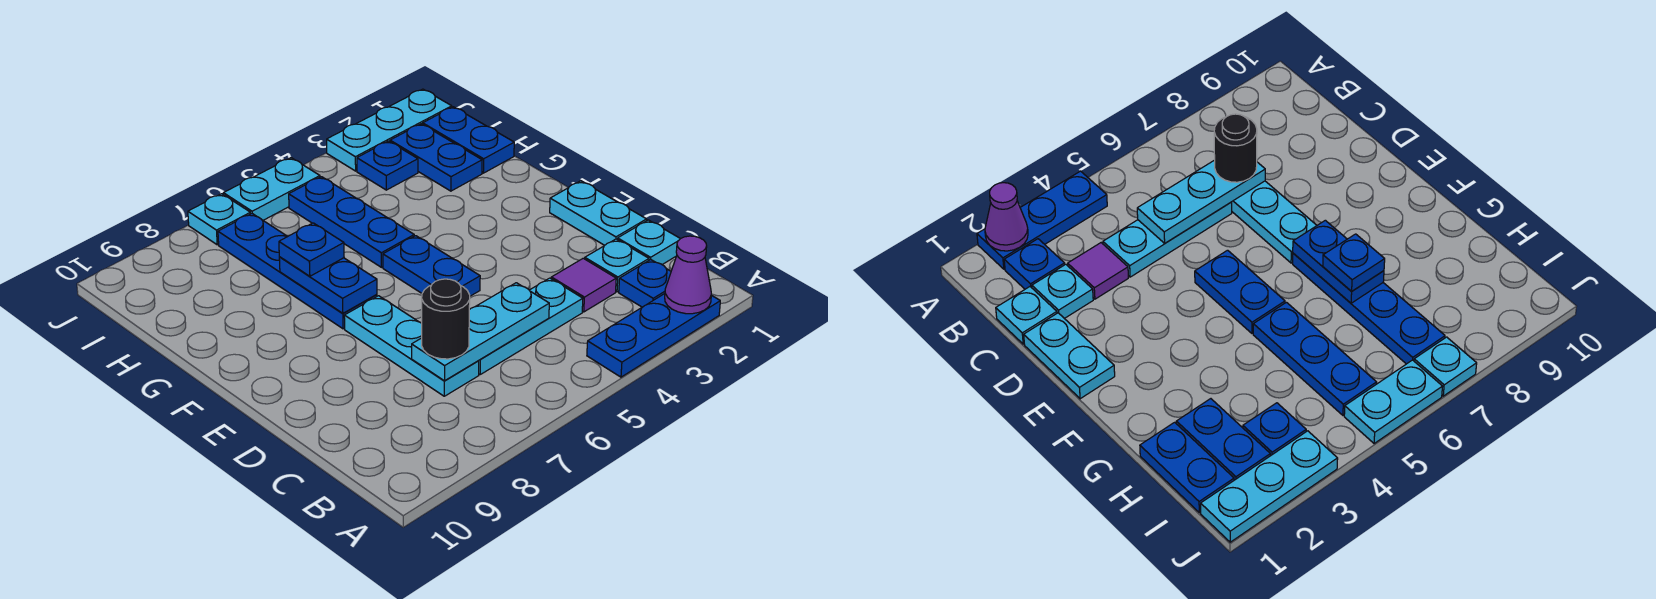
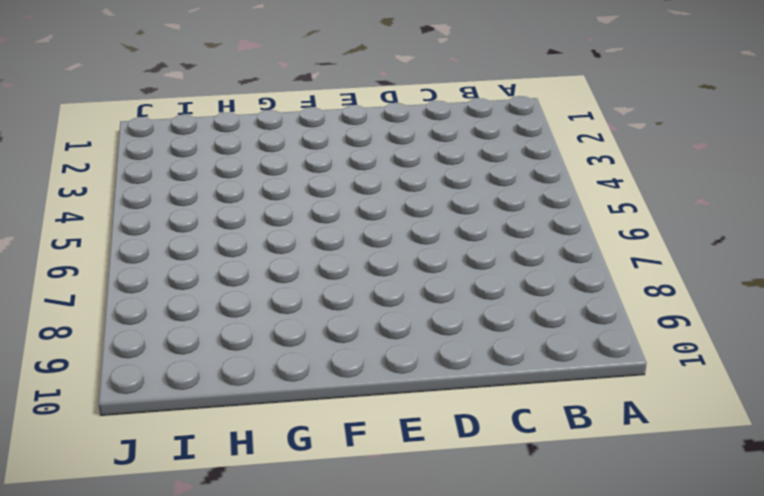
none -> blue plate A2:A4 level 1
none -> blue plate B2 level 1
none -> cyan plate C1 level 1

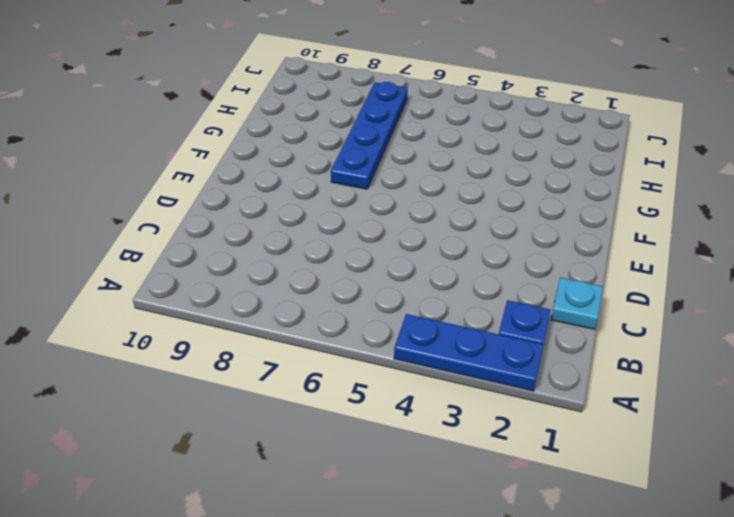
none -> cyan plate C2 level 1
none -> purple tile C3 level 1
none -> cyan plate C4:C6 level 1

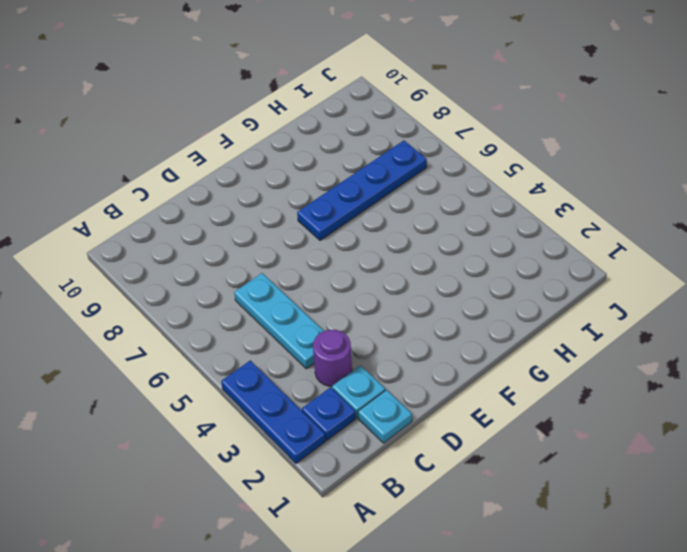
purple round brick C3 level 1 -> purple tile C3 level 1
none -> cyan plate C7:E7 level 1
none -> cyan plate D1:E1 level 1
none -> blue plate E5:F5 level 1

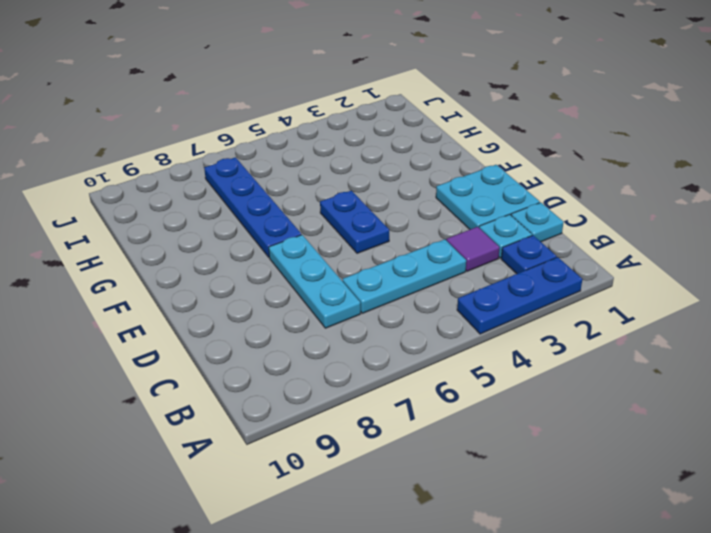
cyan plate D1:E2 level 1 -> cyan plate D1:E1 level 1
none -> blue plate G5:I5 level 1
none -> blue plate H1:I1 level 1
none -> blue plate H2:I2 level 1

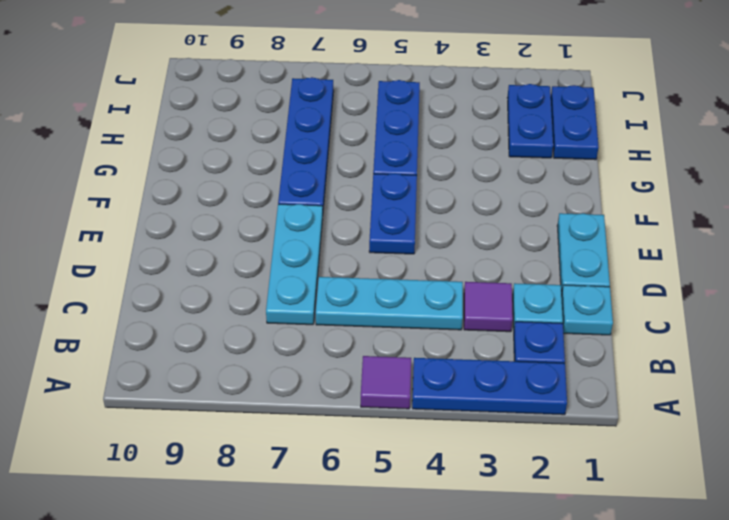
purple tile A5 level 1 -> none
none -> blue plate I3 level 1
none -> cyan plate J1:J3 level 1
none -> cyan plate J5:J6 level 1

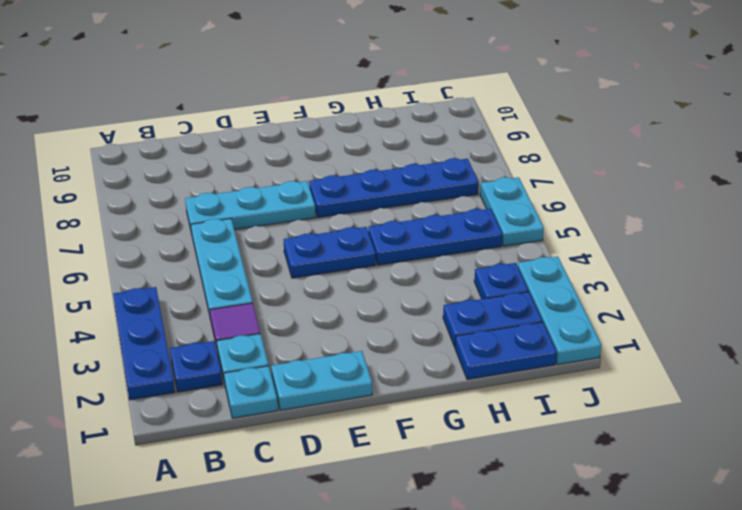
none -> cyan plate J7 level 1
none -> purple cone A2 level 2
none -> cyan plate C5:C7 level 2

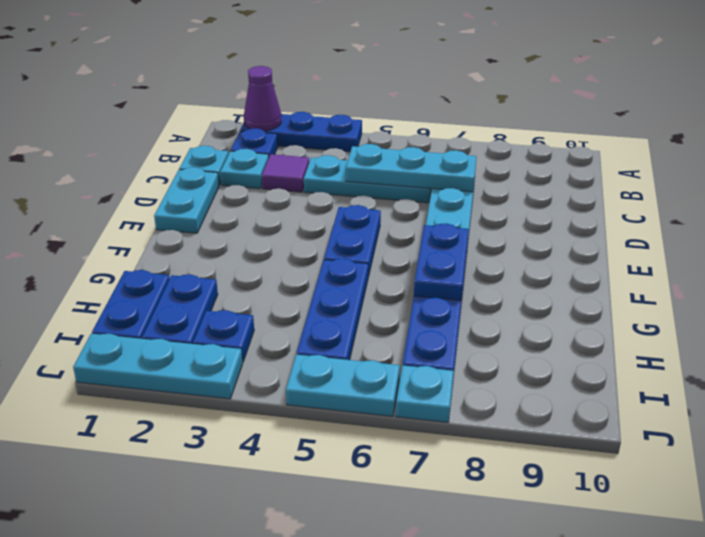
none -> black round brick C7 level 3
none -> blue plate G7 level 3

